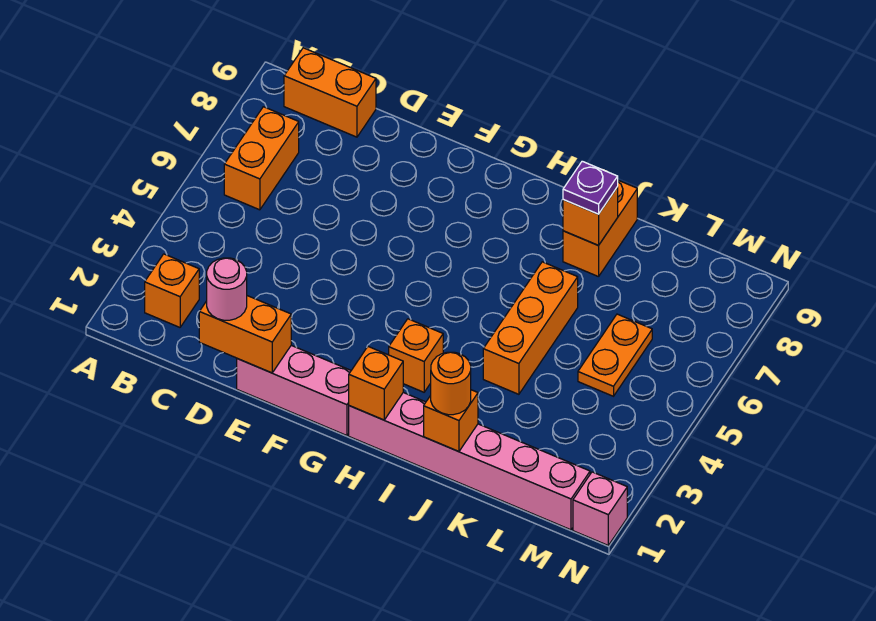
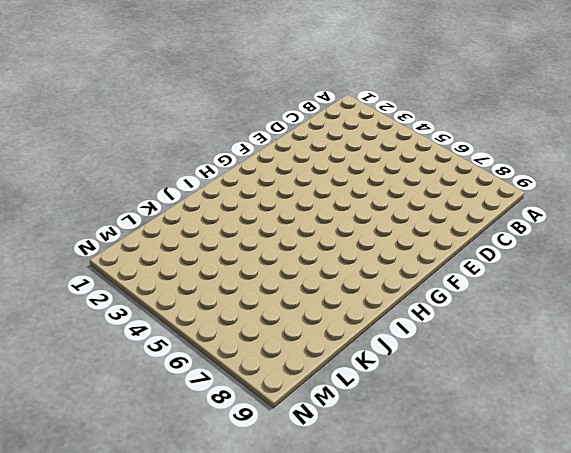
none -> orange brick B2 level 1
none -> orange brick B6:B7 level 1
none -> orange brick B9:C9 level 1

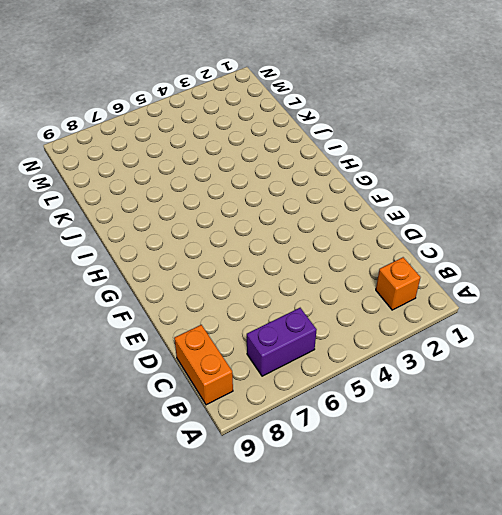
purple brick B6:B7 level 1 -> orange brick B6:B7 level 1
none -> pink brick E1:G1 level 1
none -> pink brick H1:M1 level 1
none -> orange brick H3 level 1

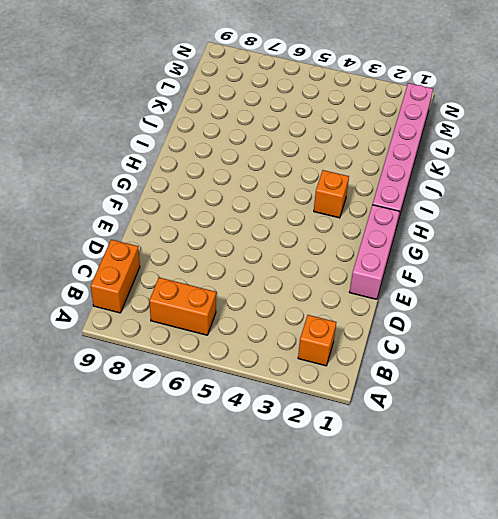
none -> orange brick J4:J6 level 1
none -> orange brick J8:J9 level 1
none -> orange plate L5:L6 level 1

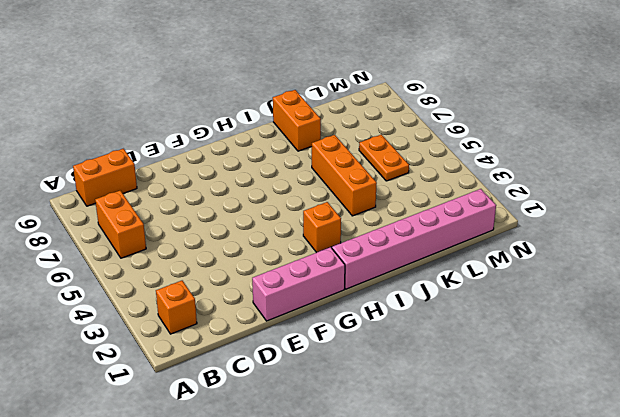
none -> pink brick N1 level 1
none -> orange brick D1:E1 level 2
none -> orange brick H1 level 2

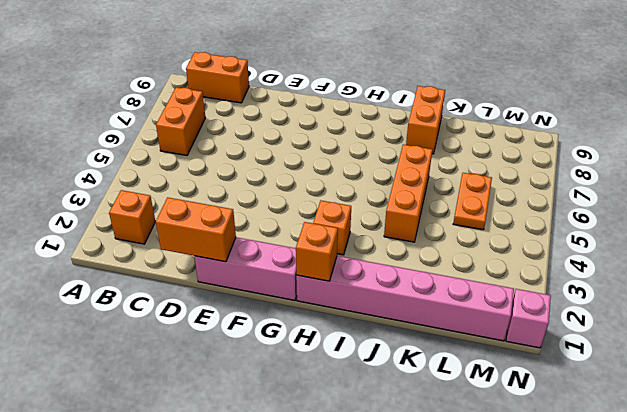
none -> orange brick J1 level 2
none -> orange brick J8 level 2
none -> pink round brick D1 level 3

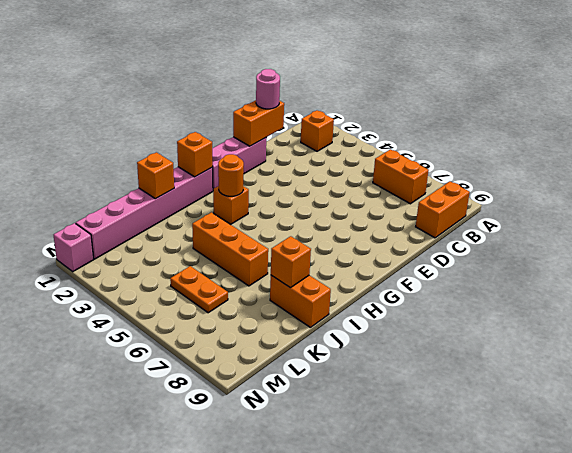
orange round brick H3 level 2 -> orange round brick J1 level 3
none -> purple plate J8 level 3

